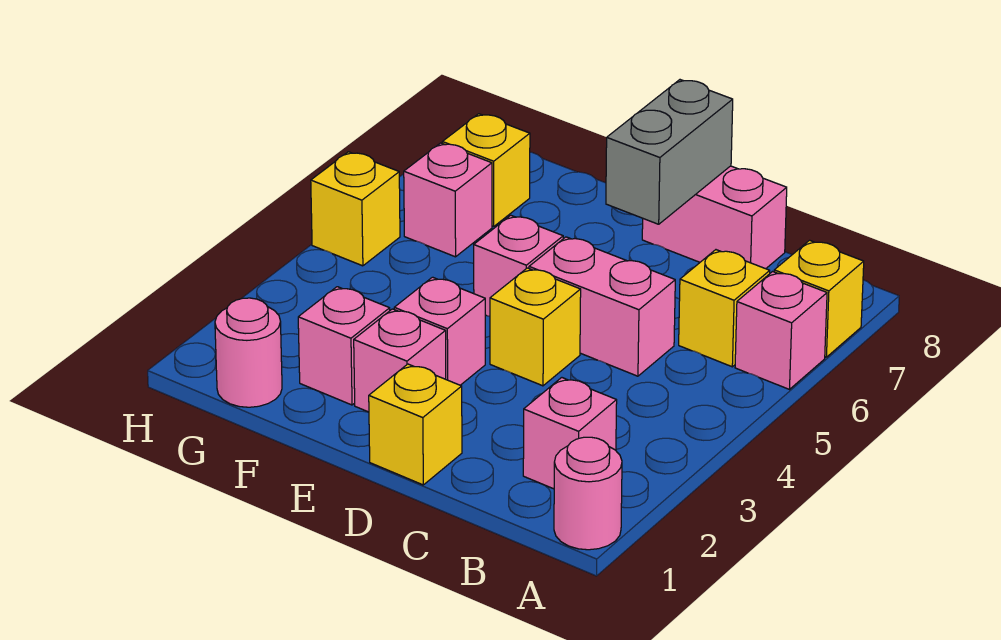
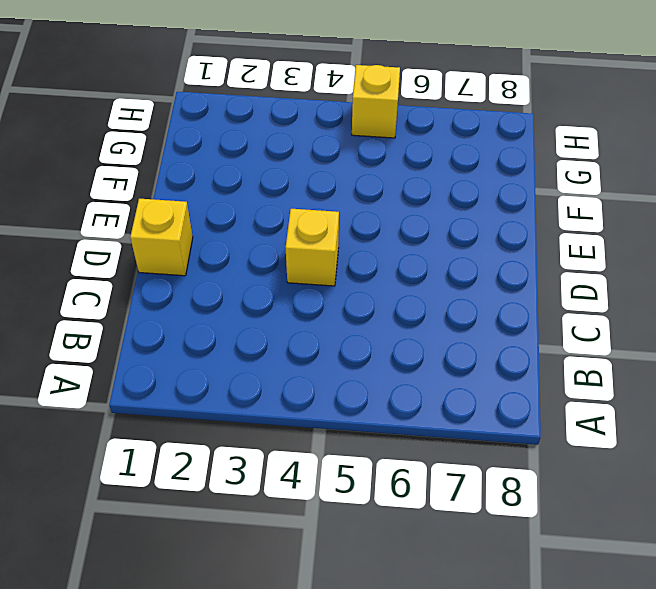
none -> pink round brick A1 level 1
none -> pink brick A6 level 1
none -> yellow brick A7 level 1

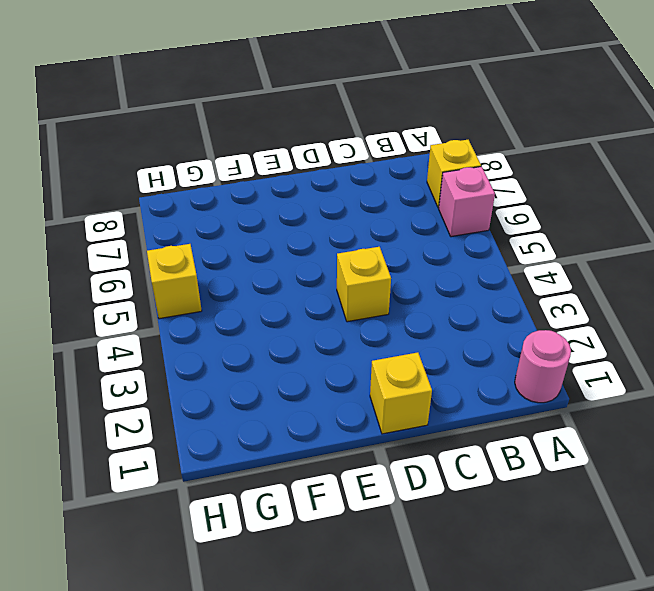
none -> pink brick B2 level 1
none -> yellow brick B6 level 1
none -> pink brick C5:D5 level 1

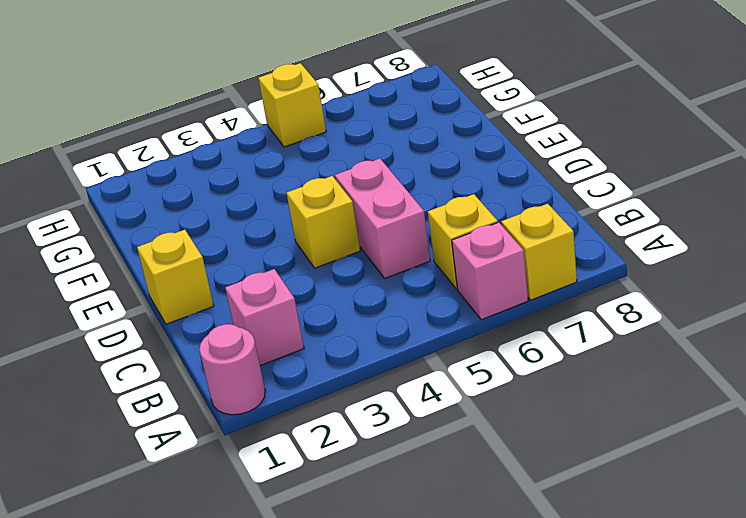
none -> pink brick C8:D8 level 1
none -> pink brick E2 level 1
none -> pink brick E3 level 1

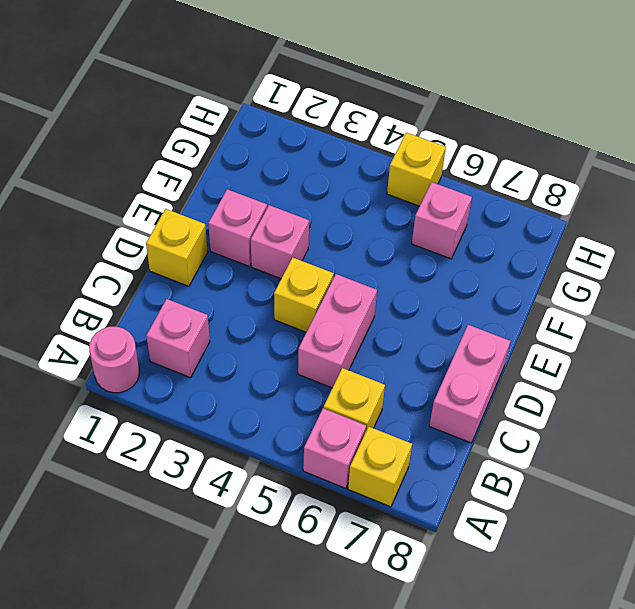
none -> pink brick E5 level 1
none -> pink brick F2 level 1
none -> pink round brick G1 level 1

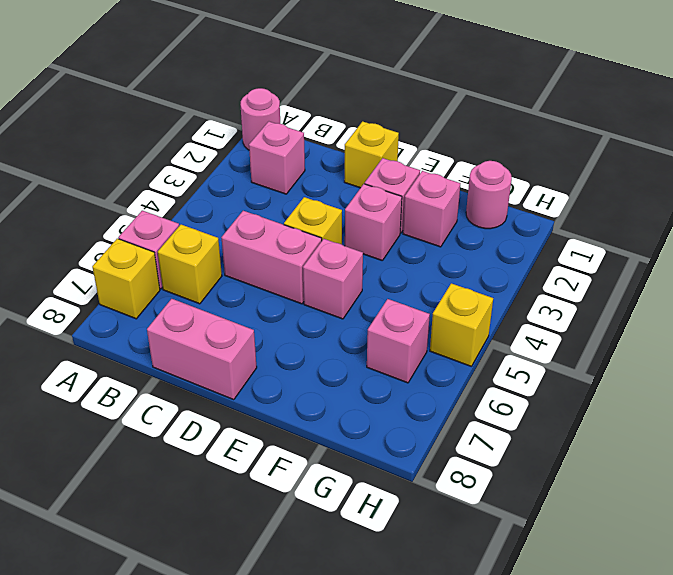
none -> yellow brick G7 level 1
none -> grey brick D7:D8 level 2

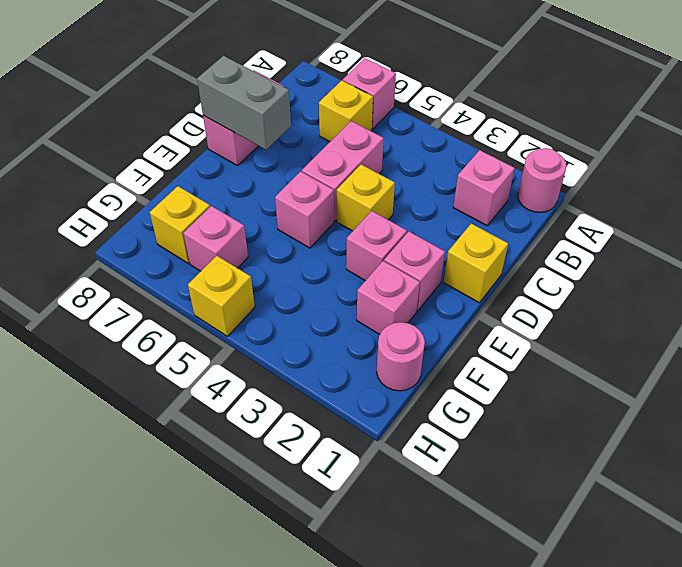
none -> yellow brick A7 level 1

